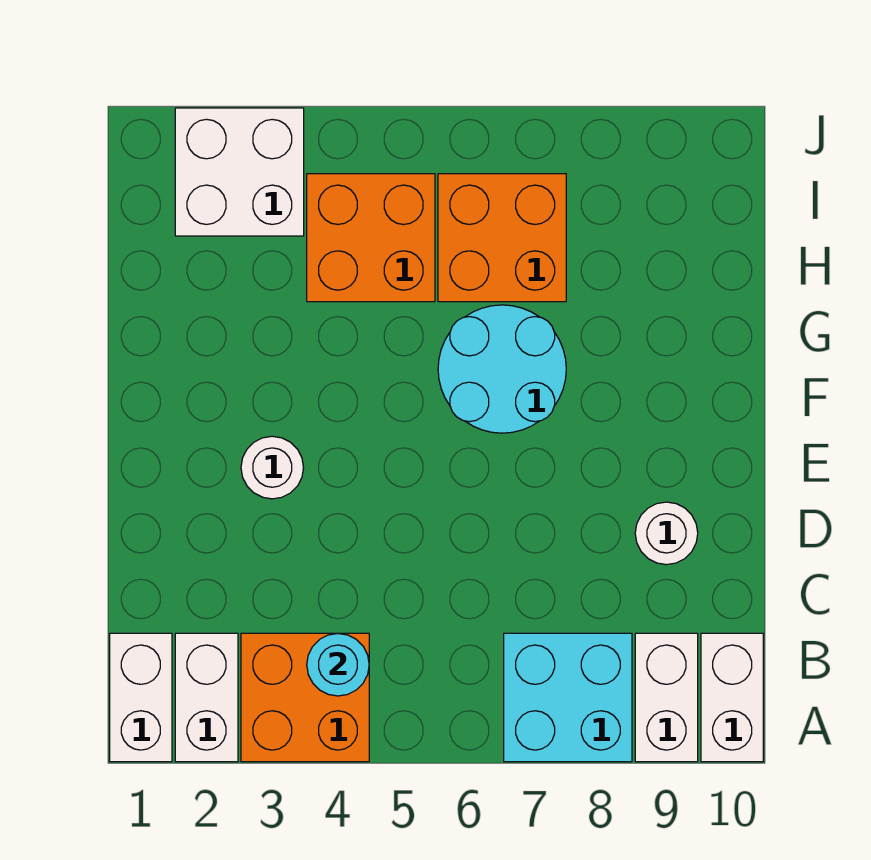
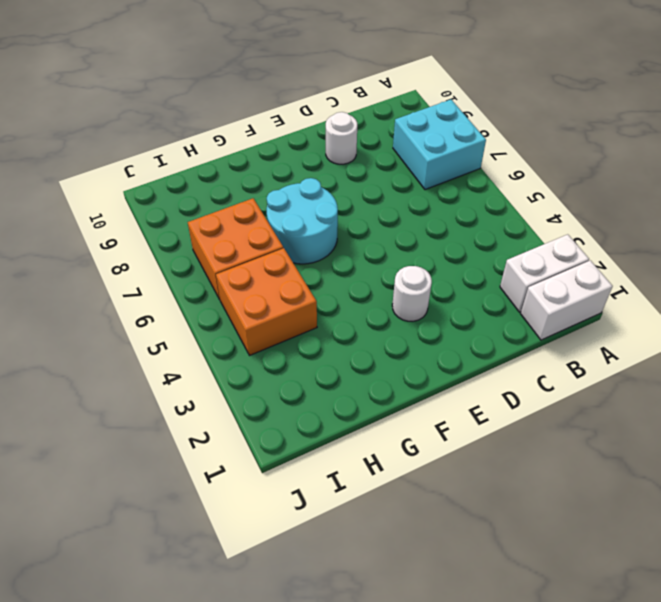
none -> orange brick A3:B4 level 1
none -> white brick A9:B9 level 1
none -> white brick A10:B10 level 1

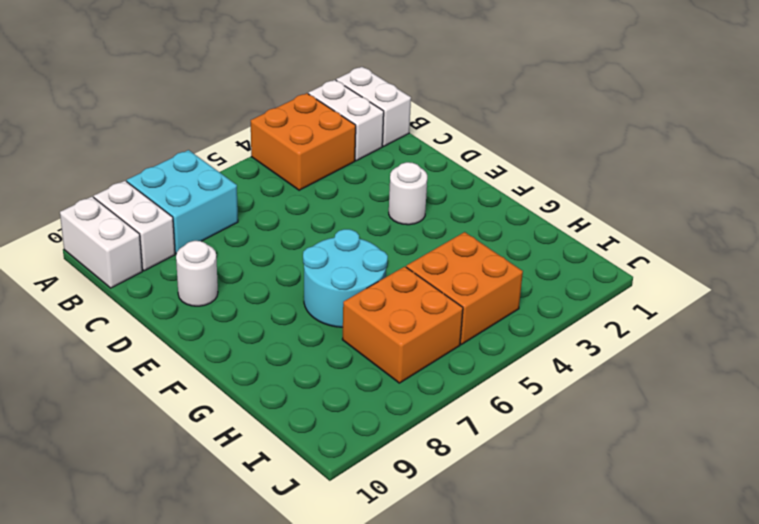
none -> white brick I2:J3 level 1
none -> cyan round brick B4 level 2

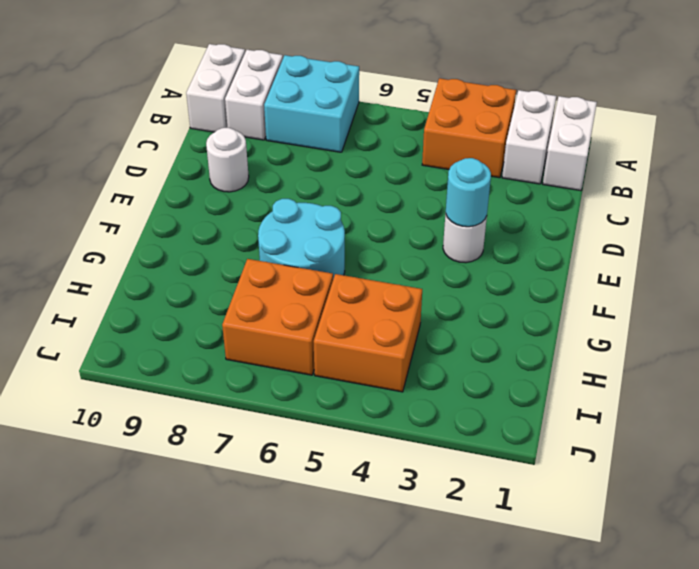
cyan round brick E3 level 2 -> cyan round brick B4 level 2
none -> white brick I2:J3 level 1

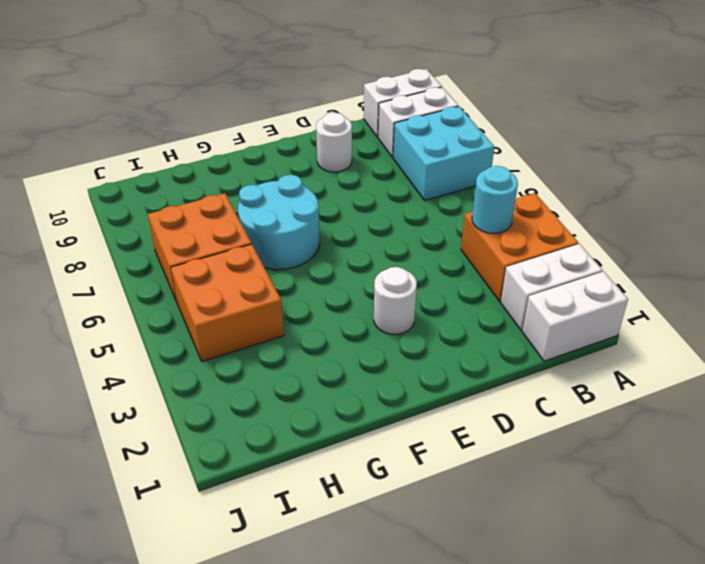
none -> white brick I2:J3 level 1

